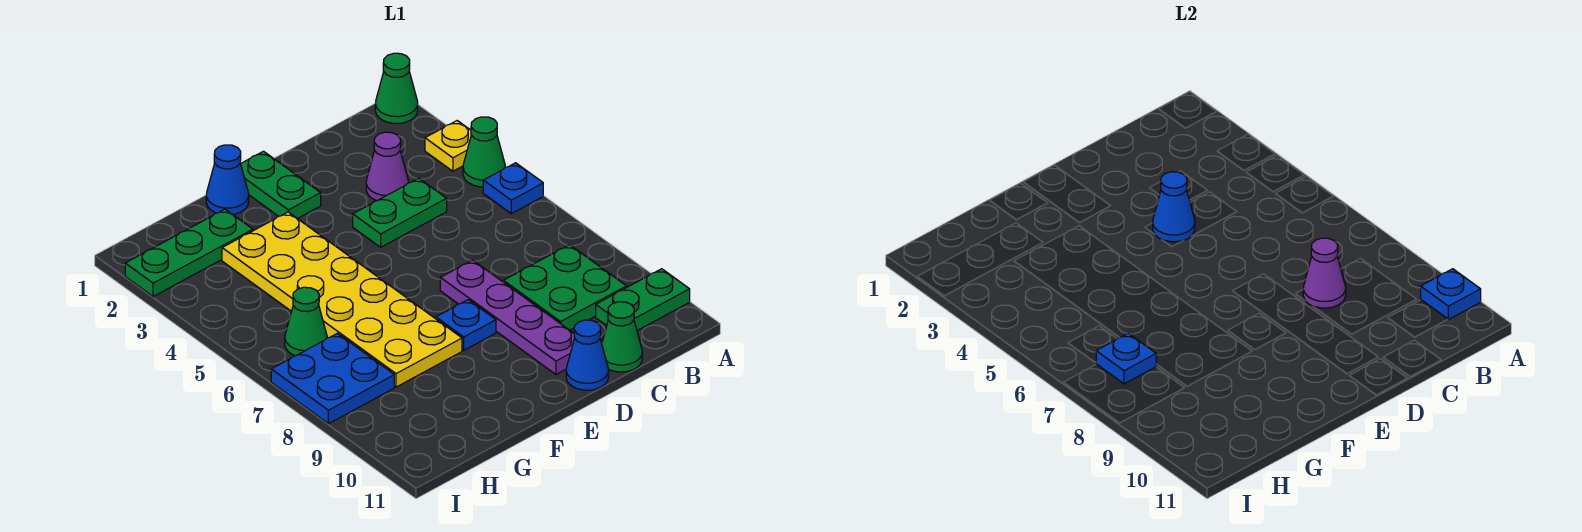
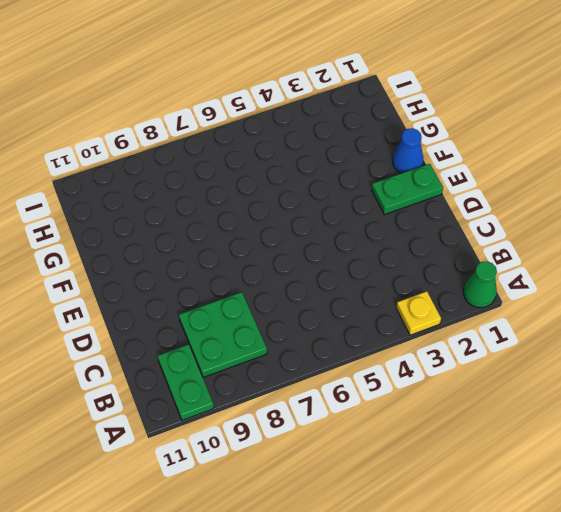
none -> green cone A4 level 1
none -> blue plate A5 level 1
none -> purple cone C3 level 1

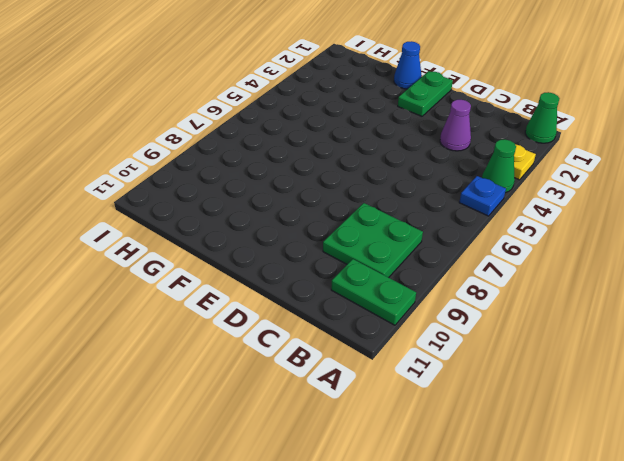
none -> green plate C4:D4 level 1
none -> green cone C11 level 1
none -> purple plate D7:D10 level 1

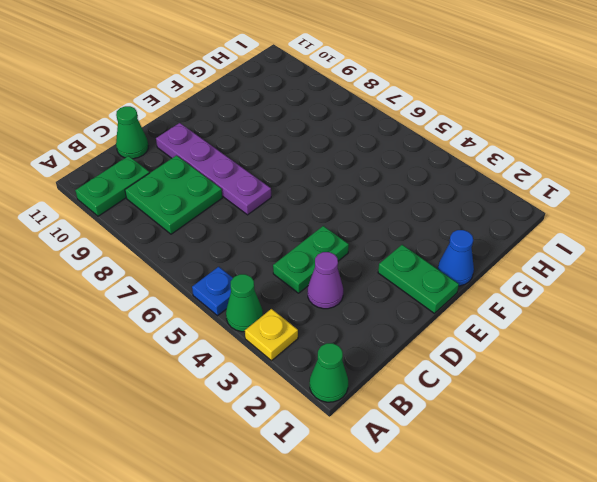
none -> blue cone D11 level 1
none -> blue plate E8 level 1
none -> yellow plate F3:G8 level 1

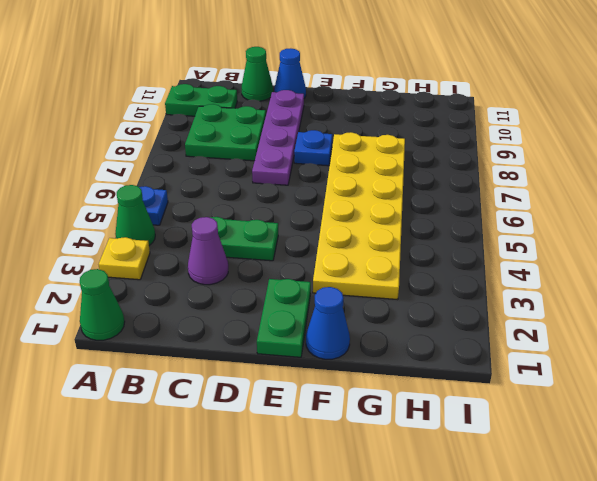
none -> green plate G2:I2 level 1
none -> green cone H6 level 1
none -> blue plate H7:I8 level 1

